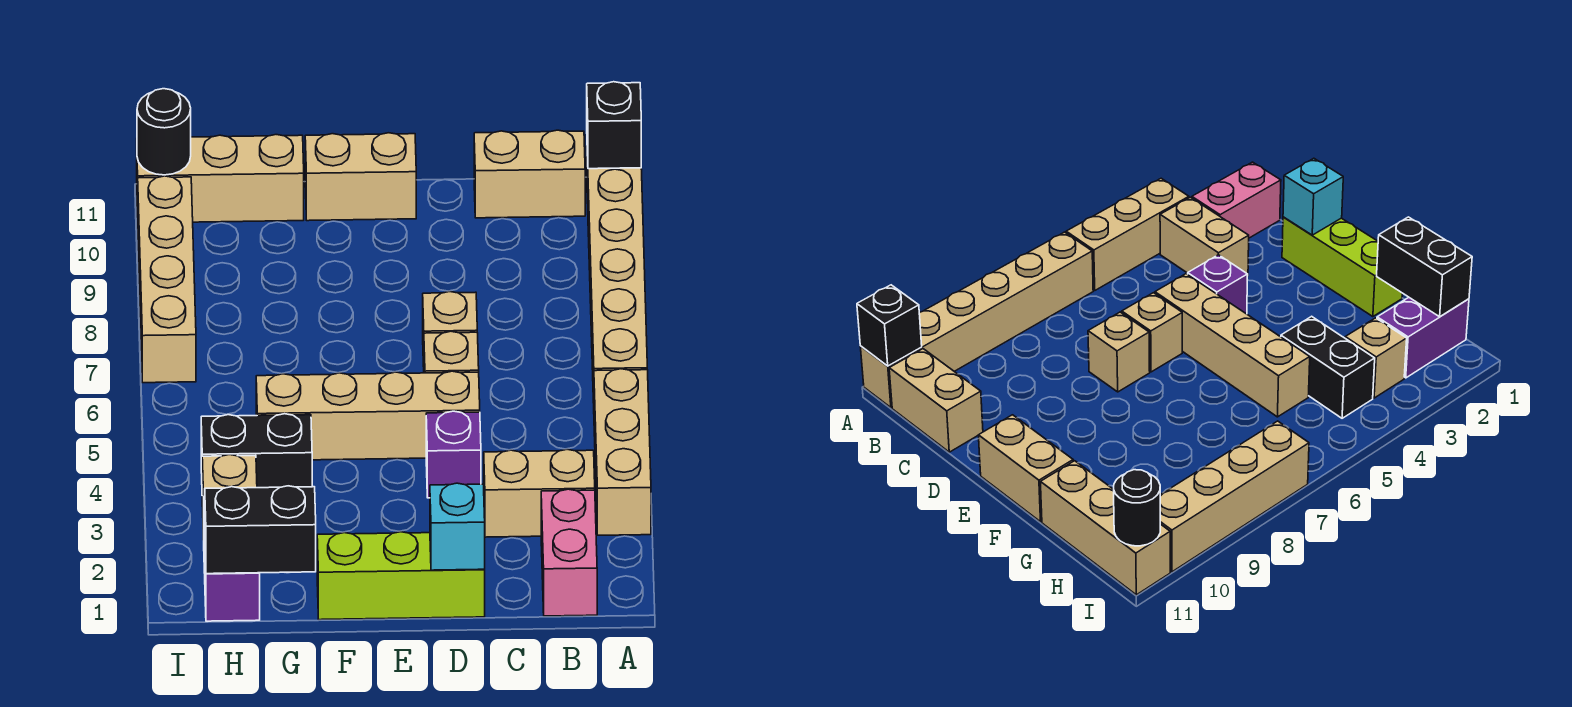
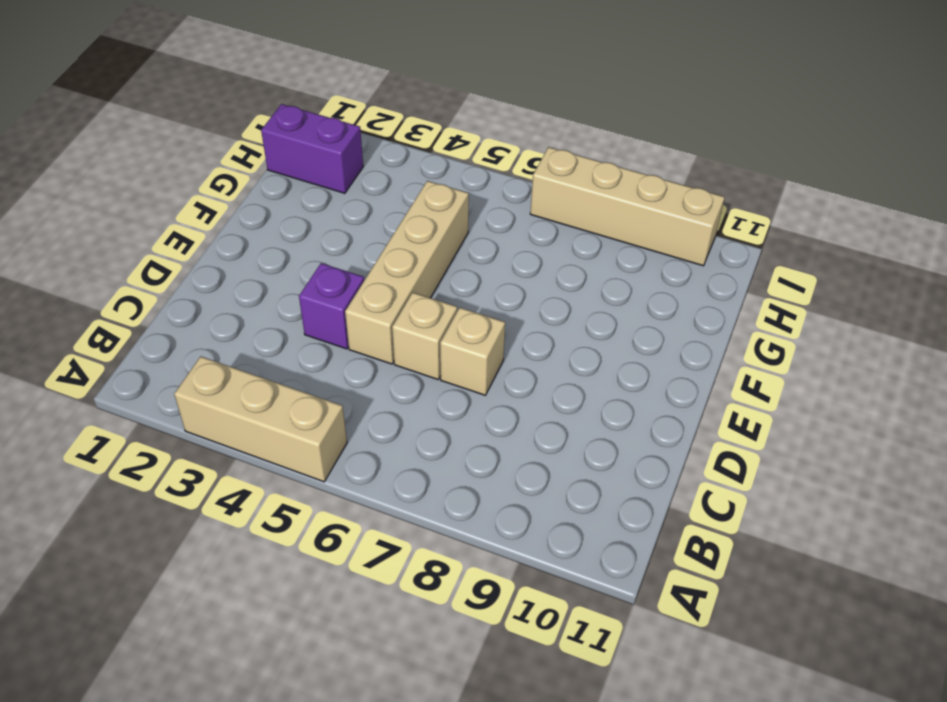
none -> tan brick A6:A11 level 1
none -> pink brick B1:B2 level 1
none -> tan brick B3:C3 level 1

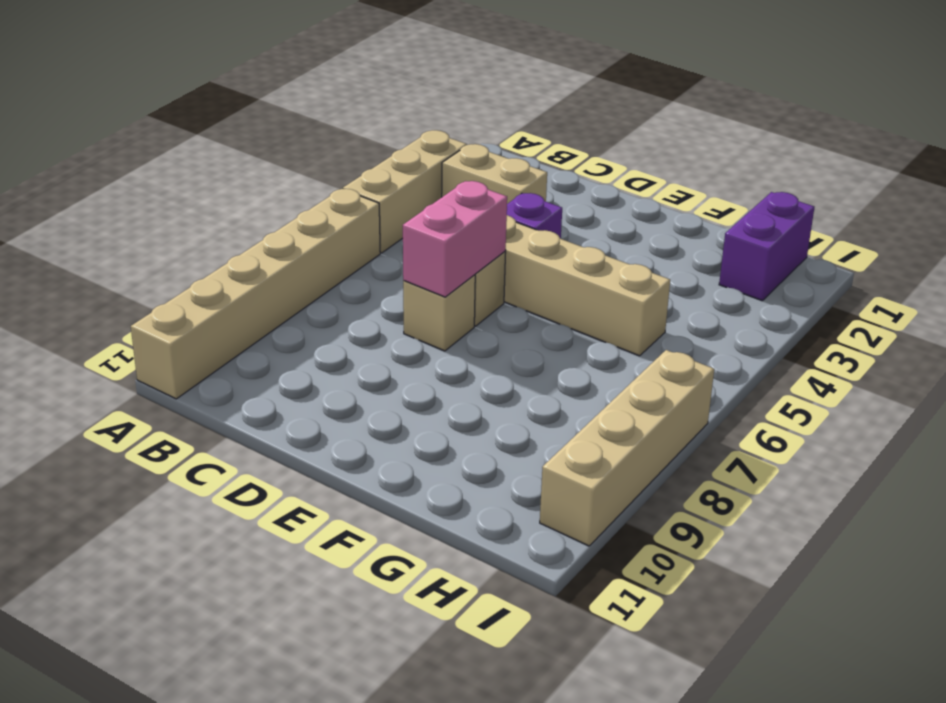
pink brick D6:D7 level 2 -> pink brick B1:B2 level 1
none -> tan brick B11:C11 level 1
none -> lime brick D1:F1 level 1
none -> tan brick E11:F11 level 1

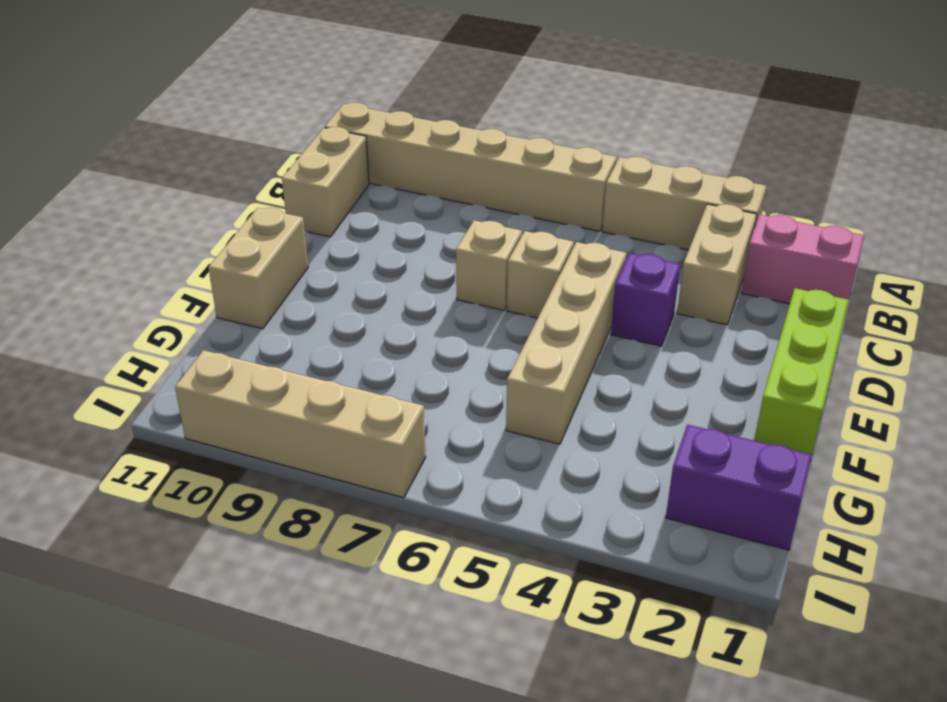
none -> black brick G4:H4 level 1
none -> tan brick G11:I11 level 1
none -> tan brick H3 level 1

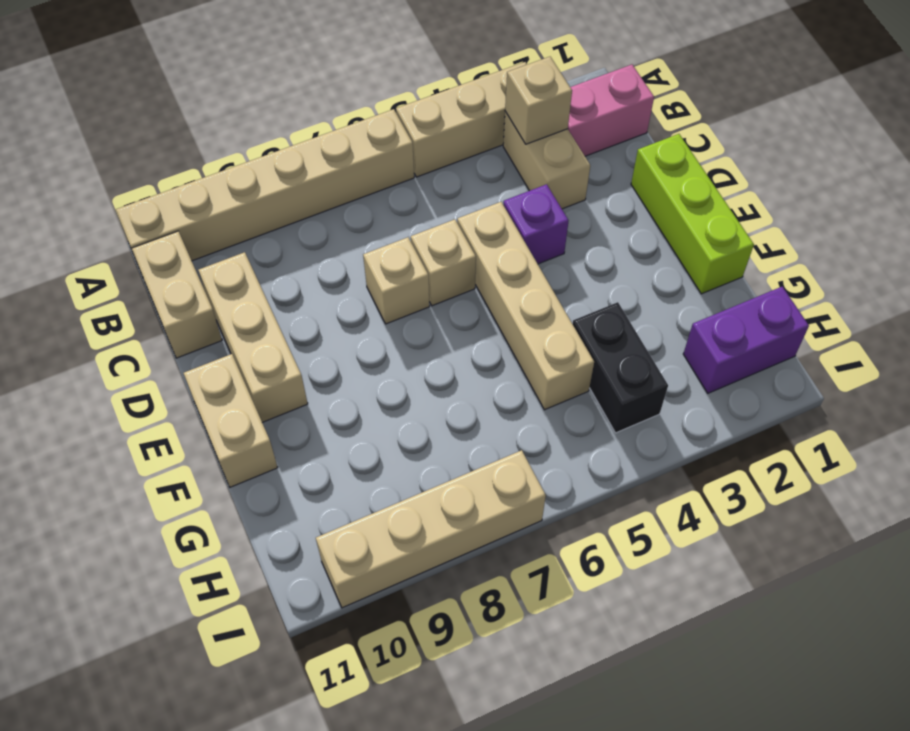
tan brick B3 level 2 -> tan brick H3 level 1
tan brick C10:E10 level 1 -> tan brick G11:I11 level 1
none -> black brick A11 level 2
none -> cyan brick D1 level 2
none -> black brick G1:H1 level 2

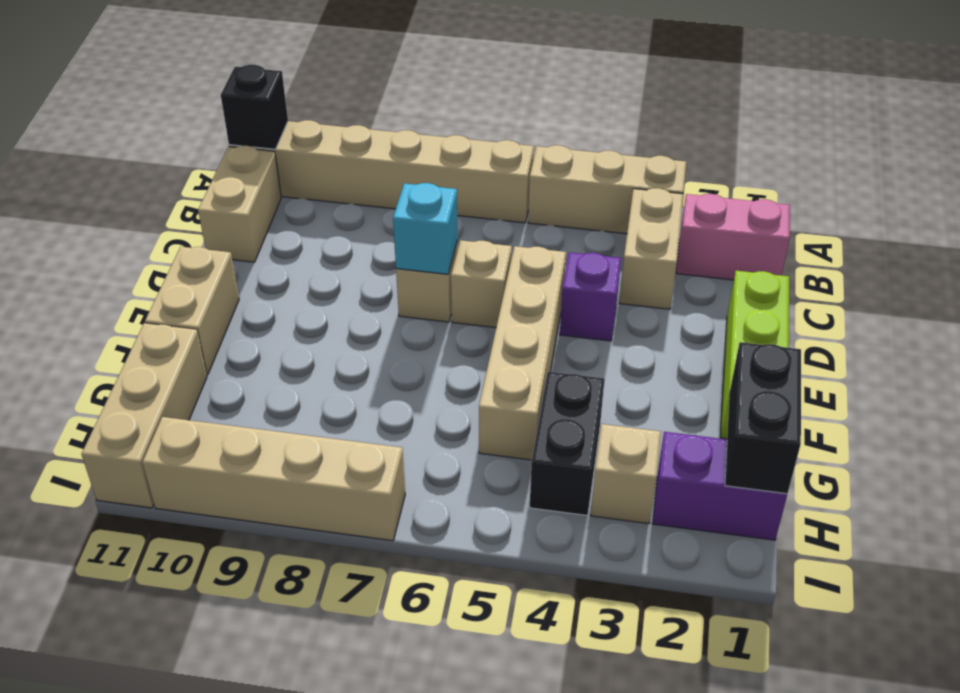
cyan brick D7 level 2 -> cyan brick D1 level 2
none -> black round brick I11 level 2

